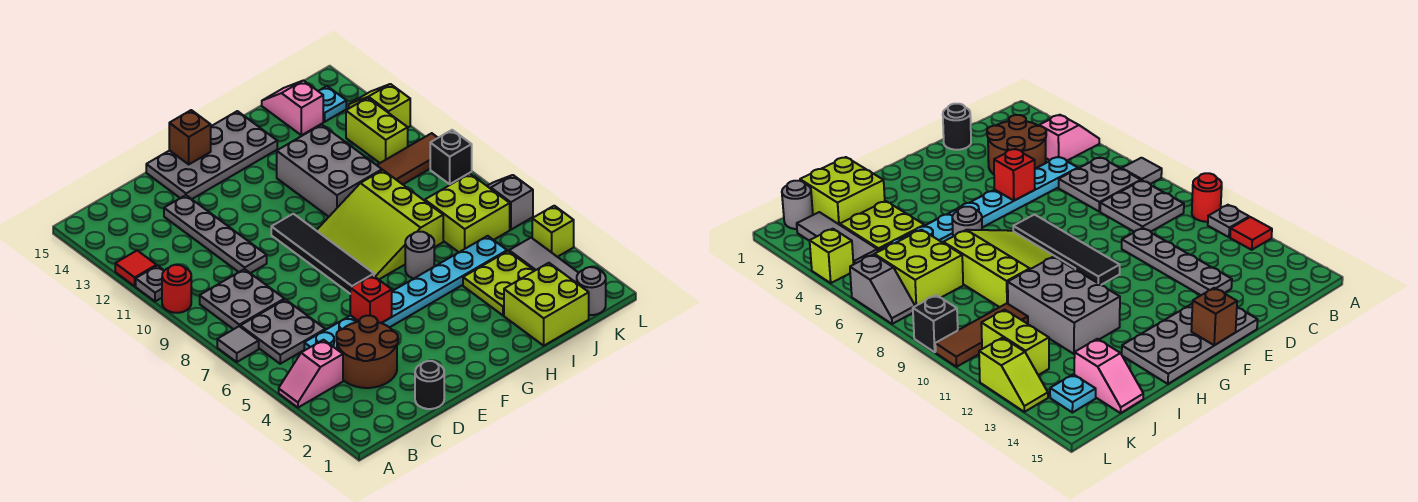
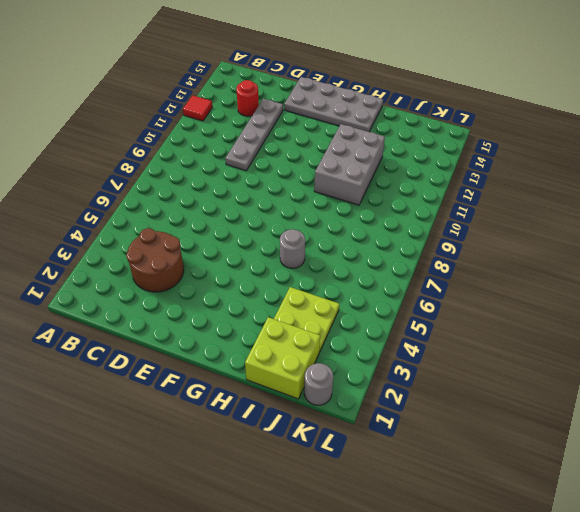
red round brick C13 level 1 -> red round brick A10 level 1
none -> pink slope A4:B4 level 1 top B
none -> grey tile A7 level 1
none -> grey plate A11 level 1
none -> grey plate B6:C7 level 1

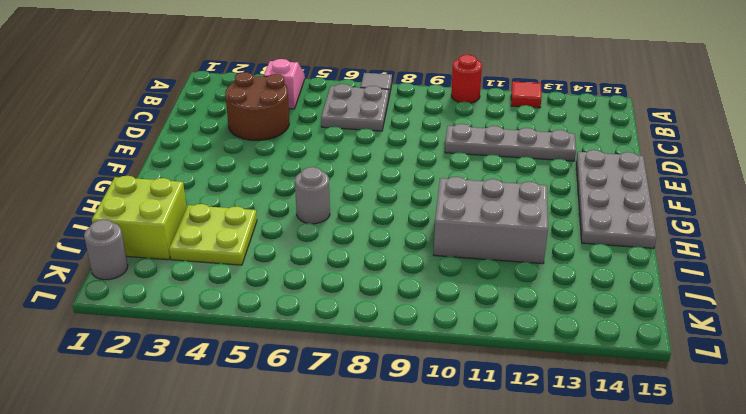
none -> grey plate A11 level 1
none -> grey plate B8:C9 level 1
none -> cyan plate C5:J5 level 1
none -> black round brick D1 level 1

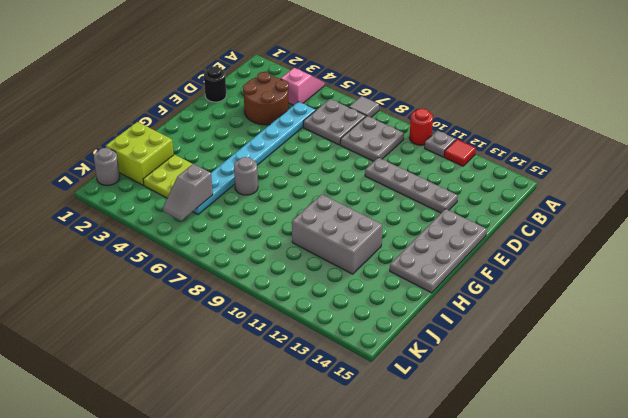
grey slope J5:K5 level 2 top J -> grey slope L6:L7 level 1 top 6
none -> black tile F7:F10 level 1
none -> lime slope G7:I9 level 1 top I
none -> lime brick J6:K7 level 1
none -> brown tile J10:L10 level 1

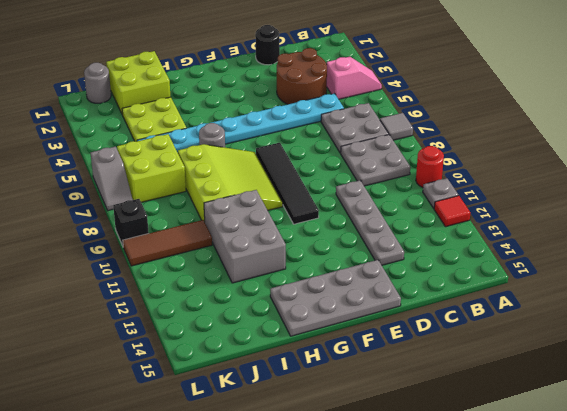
none -> pink slope J14:J15 level 1 top 14
none -> grey tile K2:K4 level 1
none -> lime brick K11:K12 level 1
none -> cyan plate K14 level 1

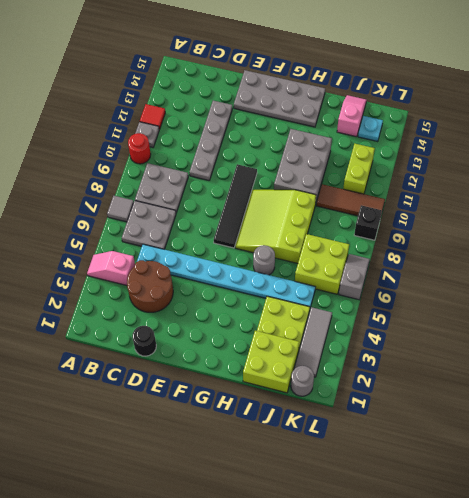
none -> lime brick L4 level 1
none -> lime slope L12:L13 level 1 top 12
none -> red brick E5 level 2
none -> brown brick F15 level 2

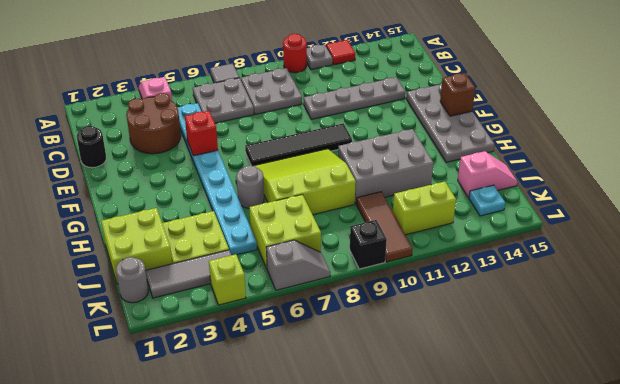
none -> lime slope L12:L13 level 1 top 12

